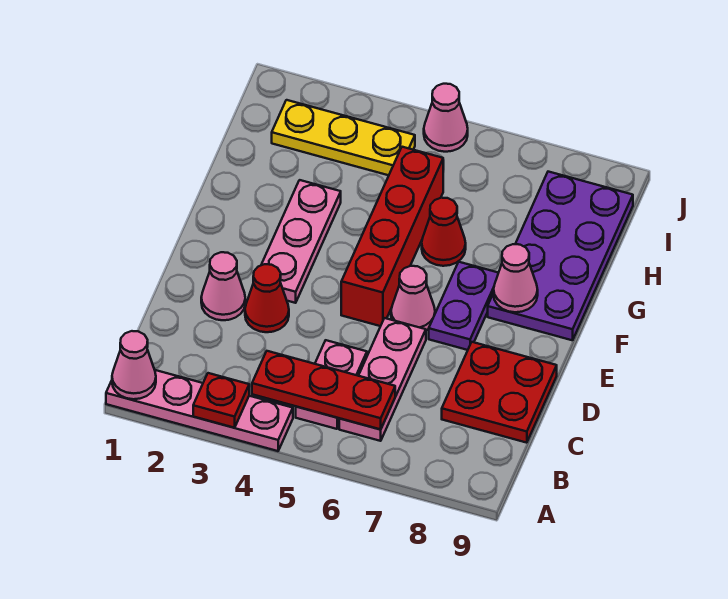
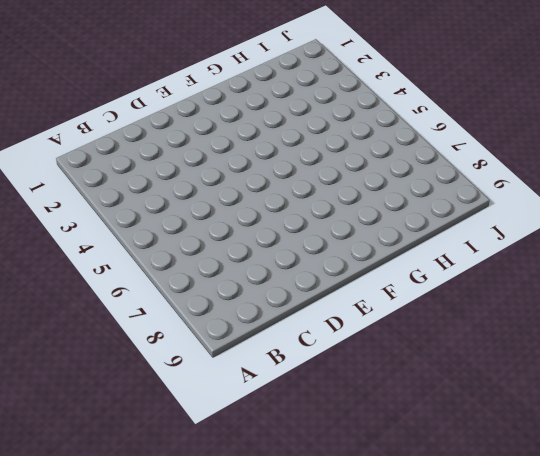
none -> pink plate A1:A4 level 1
none -> pink plate B5:C5 level 1
none -> pink plate B6:D6 level 1

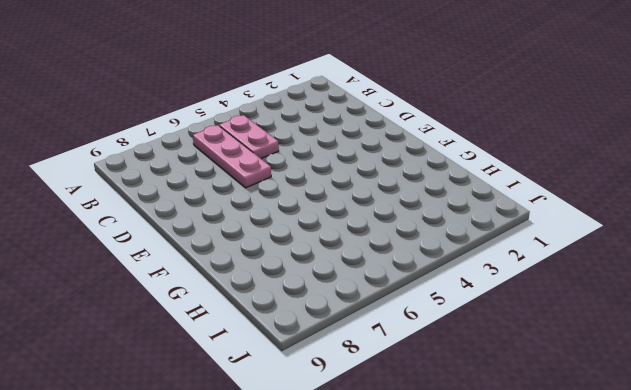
none -> pink plate A1:A4 level 1
none -> red plate C8:D9 level 1
none -> pink cone D2 level 1

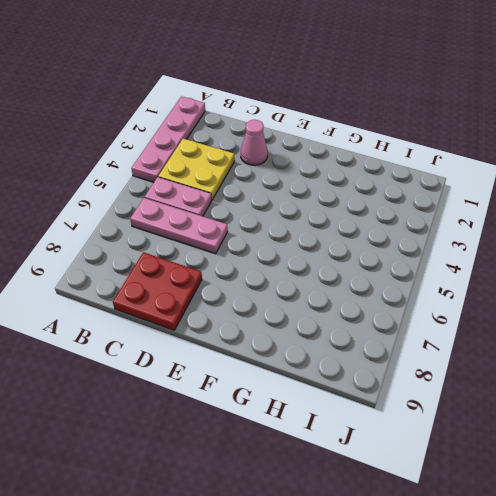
yellow plate B3:C4 level 1 -> none
none -> red cone D3 level 1
none -> pink plate E3:G3 level 1
none -> red brick E5:H5 level 1

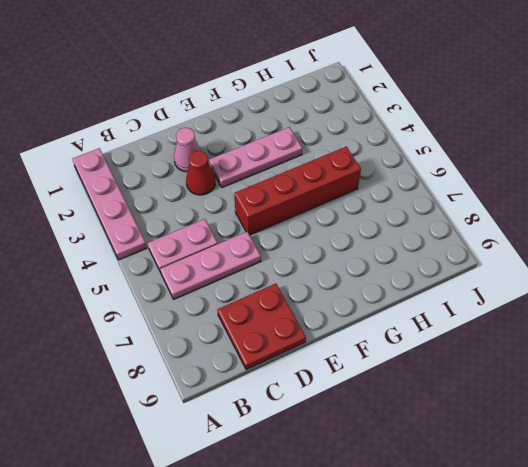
none -> pink cone E6 level 1
none -> purple plate E7:F7 level 1
none -> purple plate F8:I9 level 1

